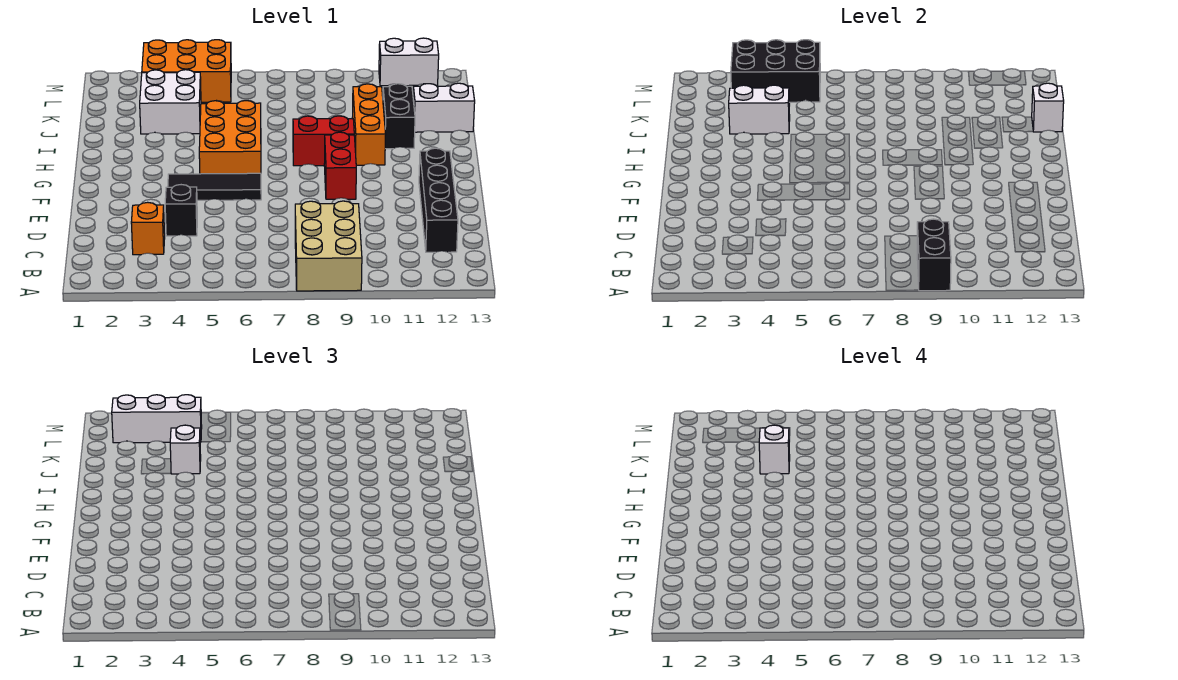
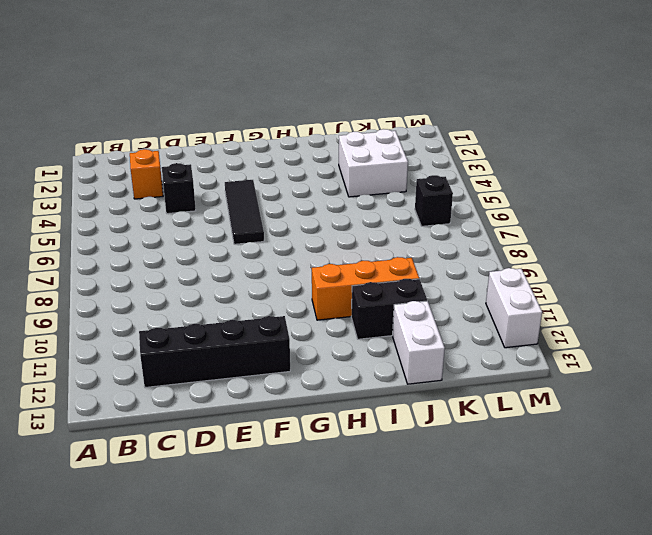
black brick L6 level 1 -> none
none -> tan brick A8:C9 level 1
none -> red brick F9:G9 level 1
none -> orange brick G5:I6 level 1

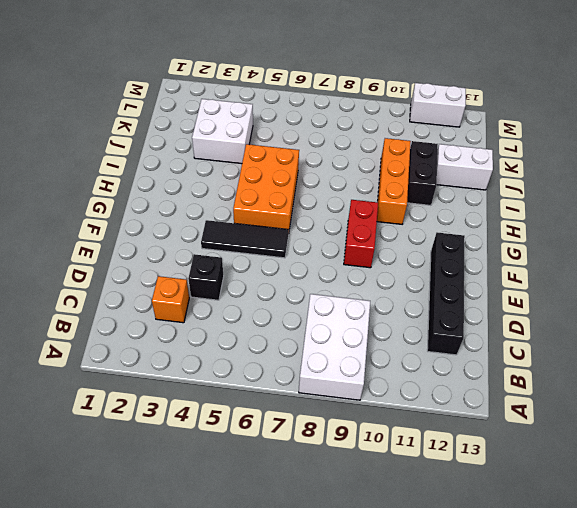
white brick A8:C9 level 1 -> tan brick A8:C9 level 1
none -> red brick H8:H9 level 1
none -> orange brick L3:M5 level 1
none -> black brick A9:B9 level 2

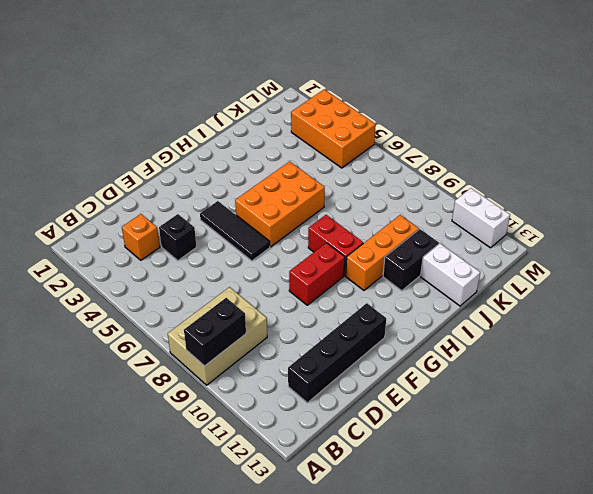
none -> white brick J3:K4 level 1
none -> white brick J3:J4 level 2
none -> white brick J13 level 2

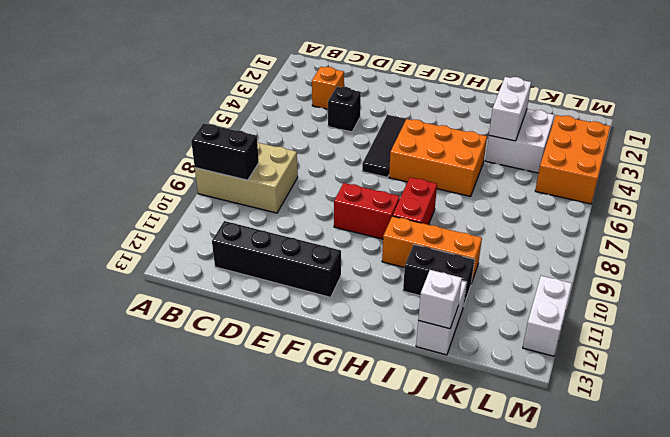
none -> black brick L3:M5 level 2
none -> white brick J4 level 3
none -> white brick L2:L4 level 3

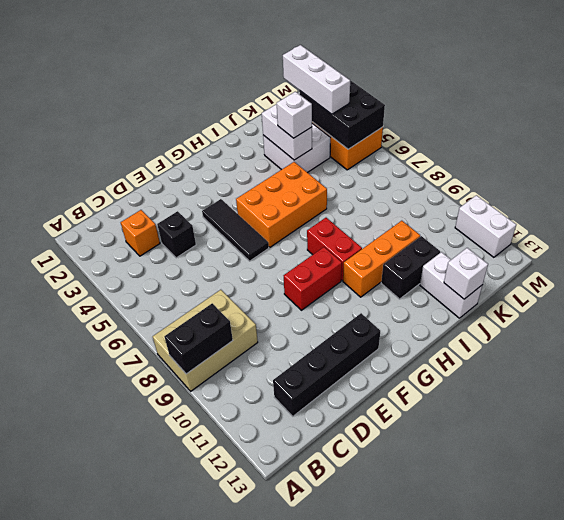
none -> white brick J4 level 4

